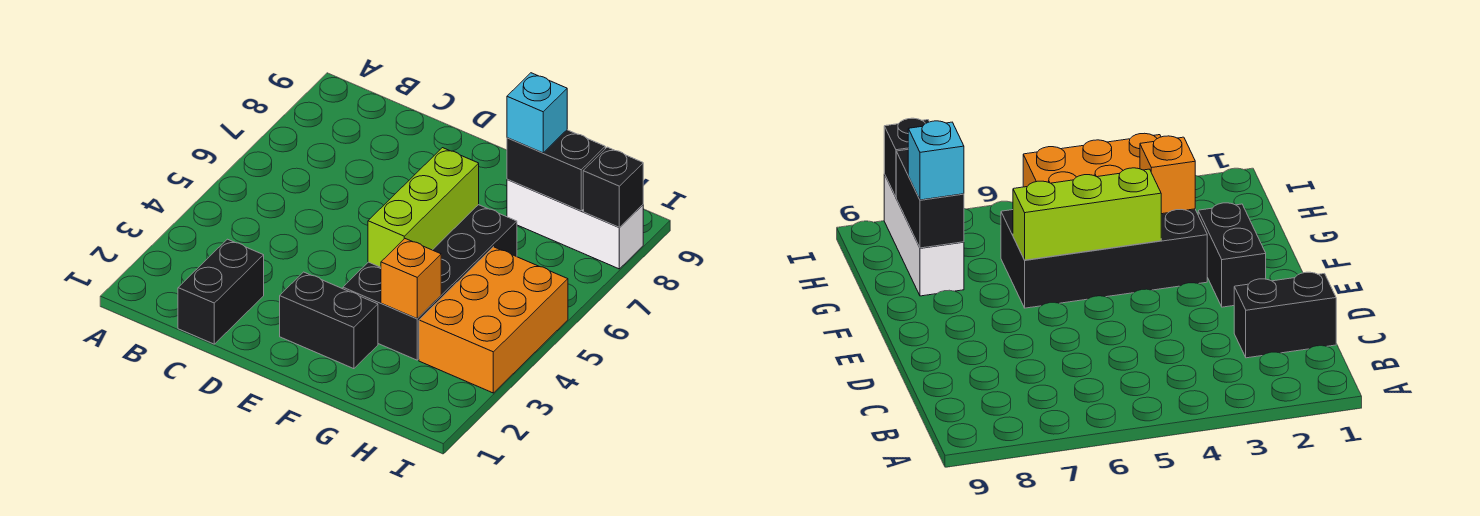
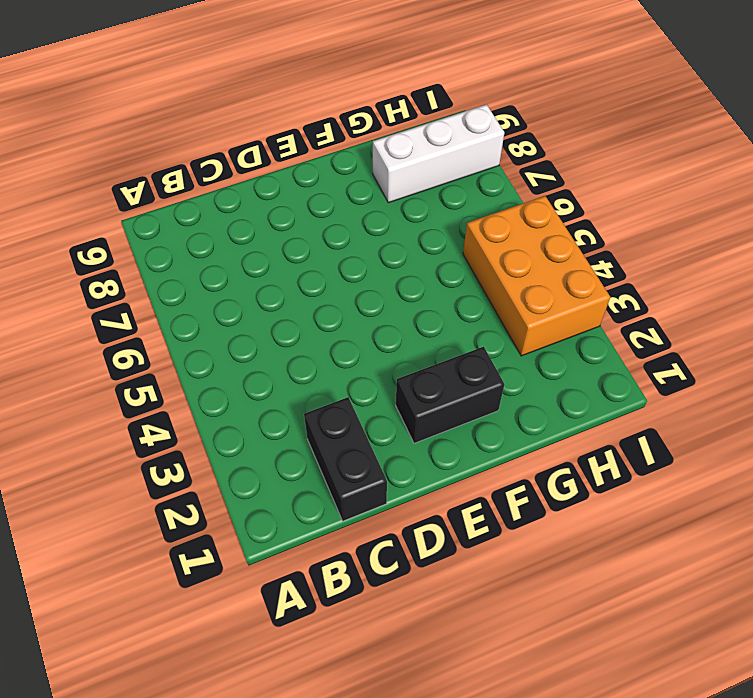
none -> black brick F3:G6 level 1
none -> lime brick F4:F6 level 2

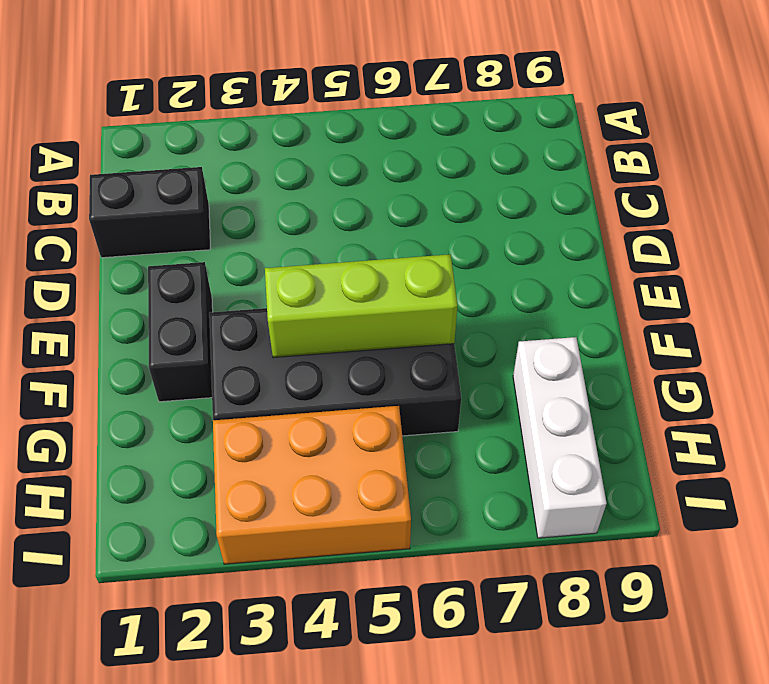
none -> orange brick G3 level 2
none -> black brick G8:H8 level 2

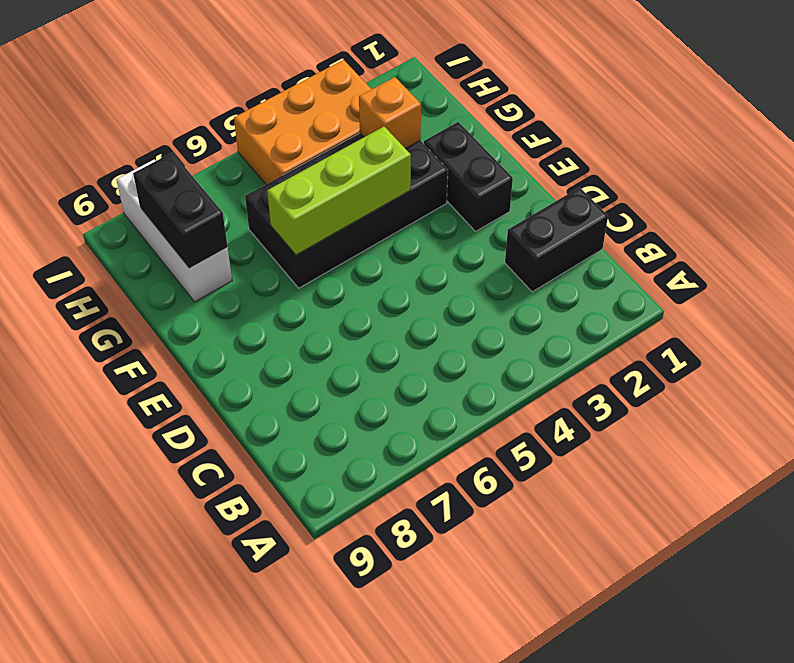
none -> black brick I8 level 2
none -> cyan brick G8 level 3

